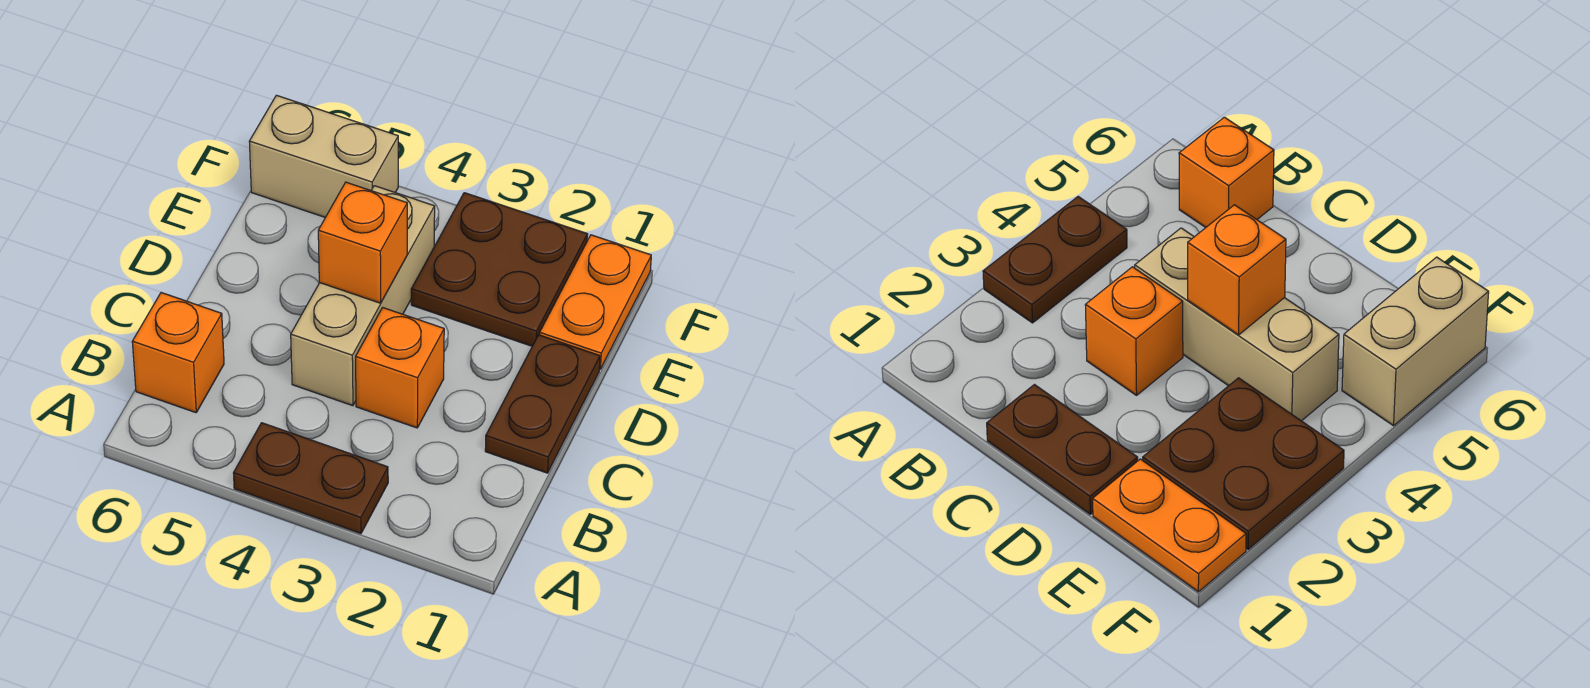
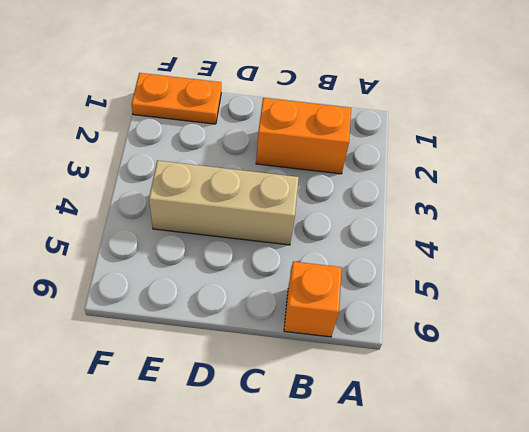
orange brick B2:C2 level 1 -> none
none -> brown plate A3:A4 level 1
none -> brown plate C1:D1 level 1

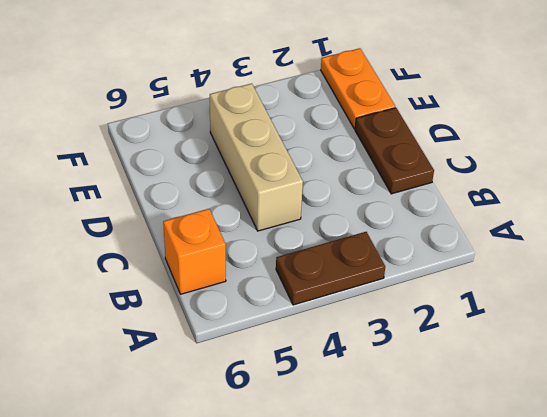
none -> orange brick C3 level 1
none -> brown plate E2:F3 level 1

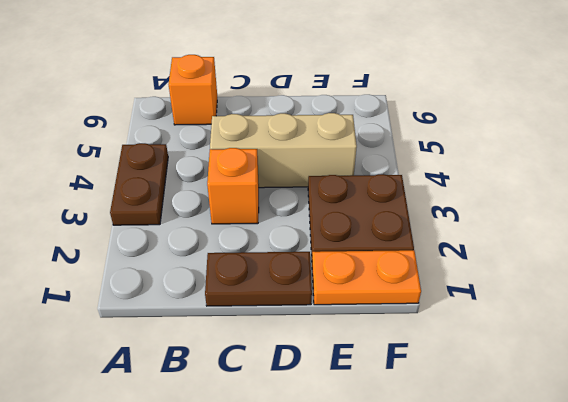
none -> tan brick F5:F6 level 1
none -> orange brick D4 level 2

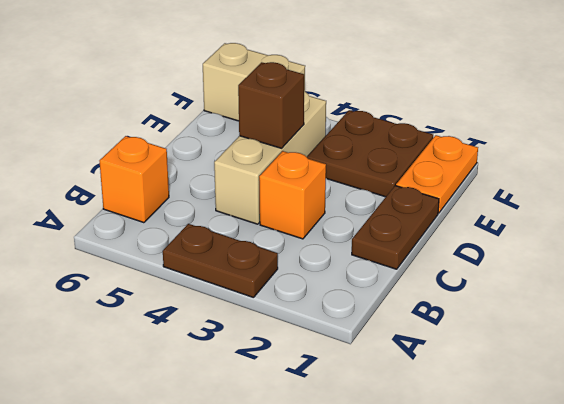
brown brick D4 level 2 -> orange brick D4 level 2

